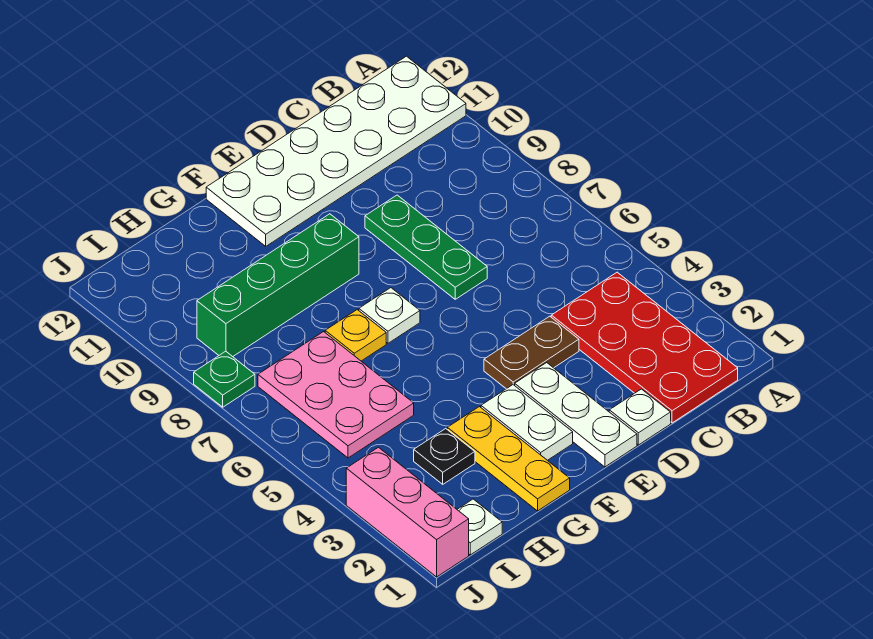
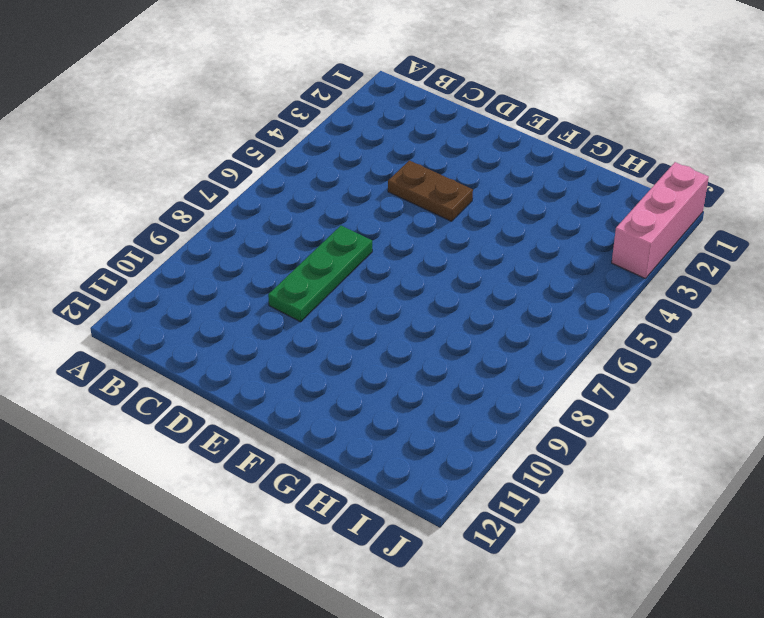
none -> white plate A11:F12 level 1
none -> red plate B1:C4 level 1
none -> white plate D1 level 1

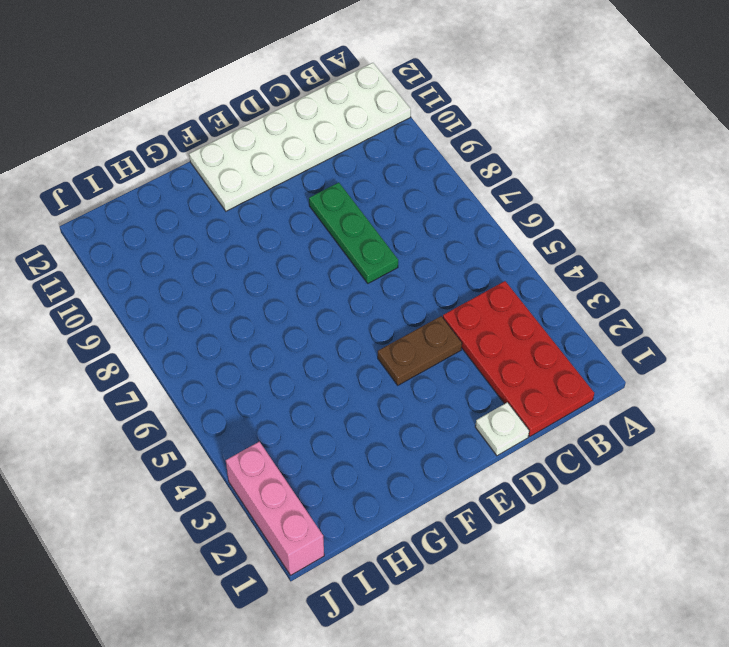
none -> white plate E1:E3 level 1
none -> white plate F2:F3 level 1
none -> white plate F7 level 1

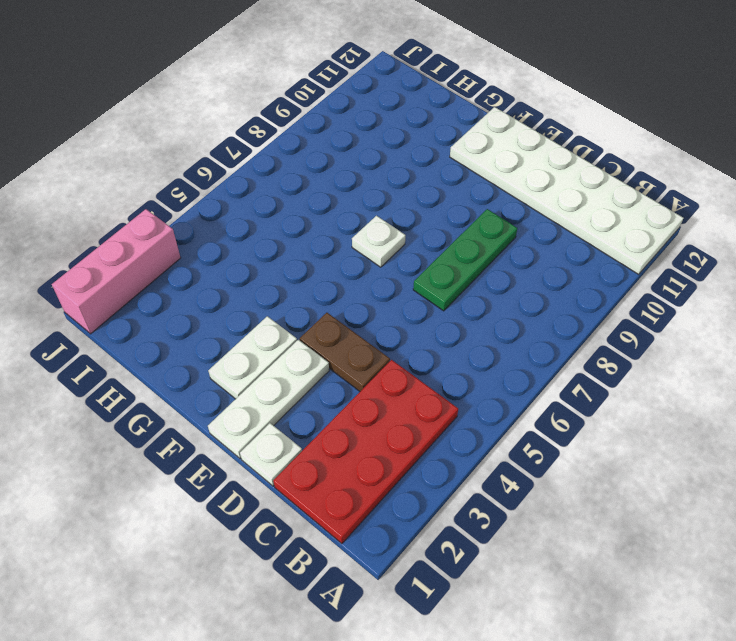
none -> green brick F9:I9 level 1
none -> yellow plate G1:G3 level 1
none -> yellow plate G7 level 1

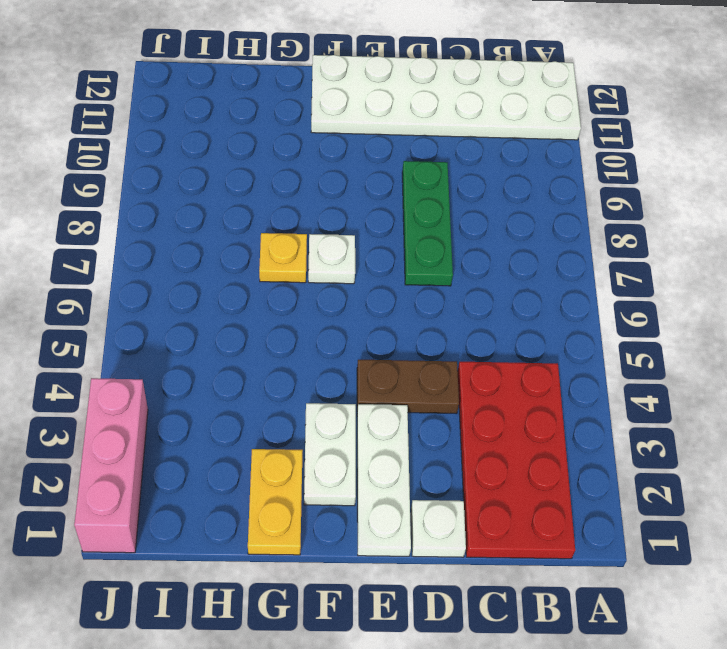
yellow plate G1:G2 level 1 -> yellow plate G1:G3 level 1
none -> green brick F9:I9 level 1
none -> black plate H3 level 1
none -> pink plate H5:I7 level 1

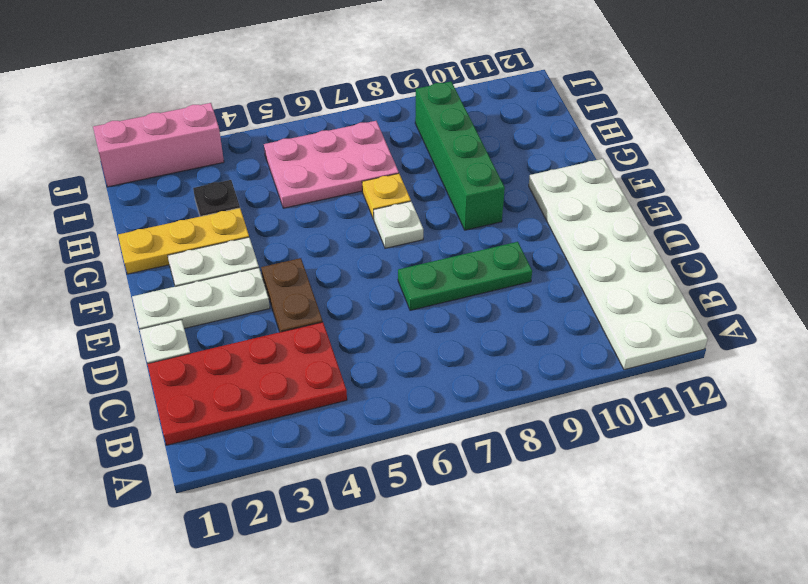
none -> white plate I1 level 1
none -> green plate J8 level 1

